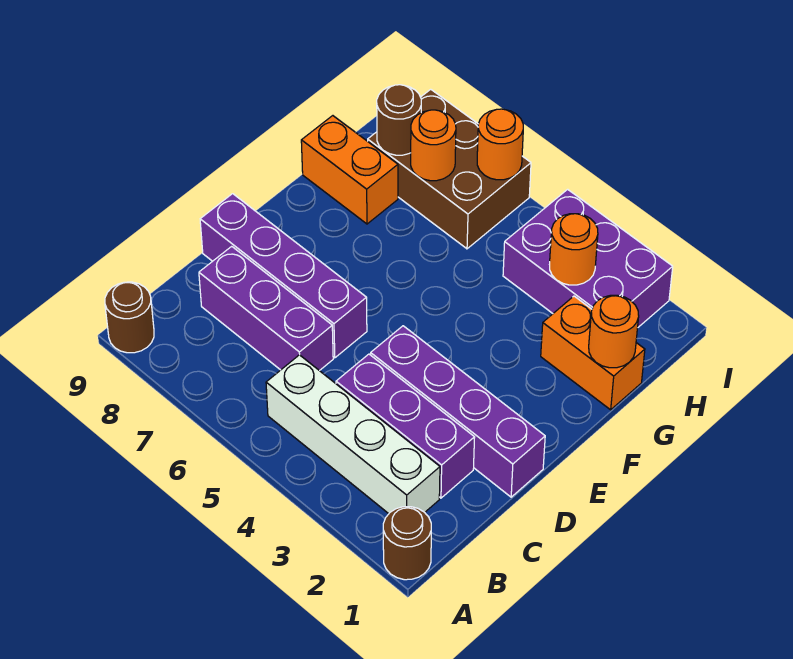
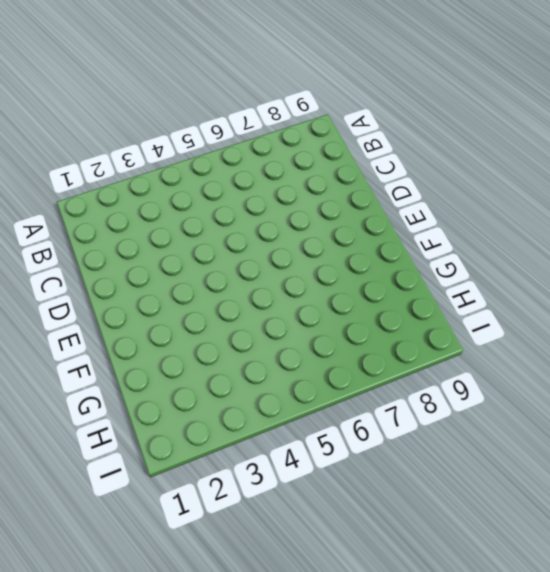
none -> brown round brick A1 level 1
none -> brown round brick A9 level 1
none -> white brick B2:B5 level 1

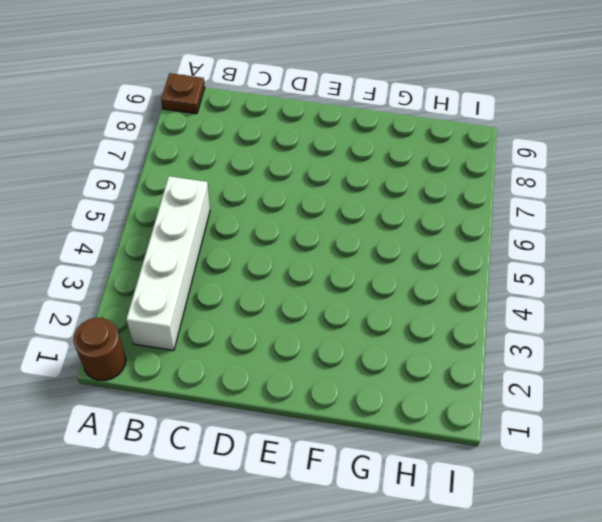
brown plate A9 level 1 -> brown round brick A9 level 1
none -> purple brick C2:C4 level 1
none -> purple brick C6:C8 level 1
none -> purple brick D1:D4 level 1

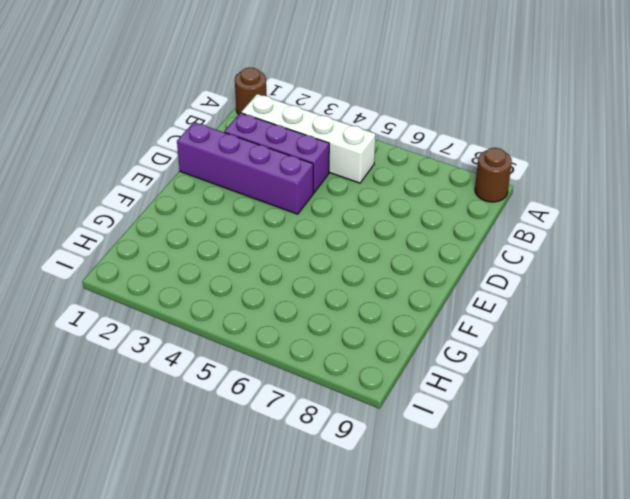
none -> purple brick C6:C8 level 1
none -> purple brick D6:D9 level 1
none -> orange brick G1:G2 level 1

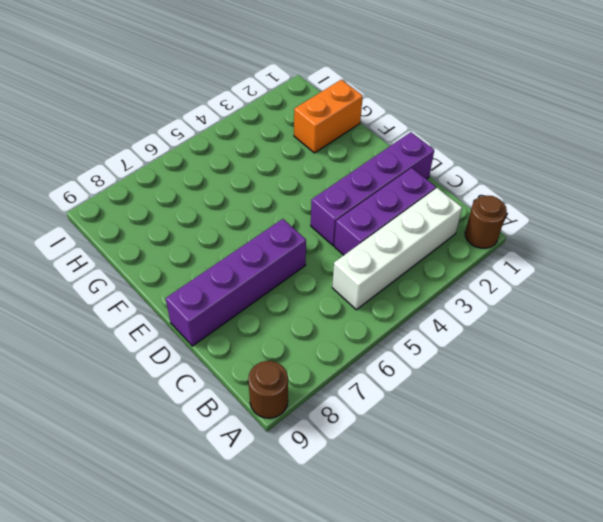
none -> purple brick C6:C8 level 1
none -> orange brick G8:G9 level 1
none -> purple brick H2:I4 level 1

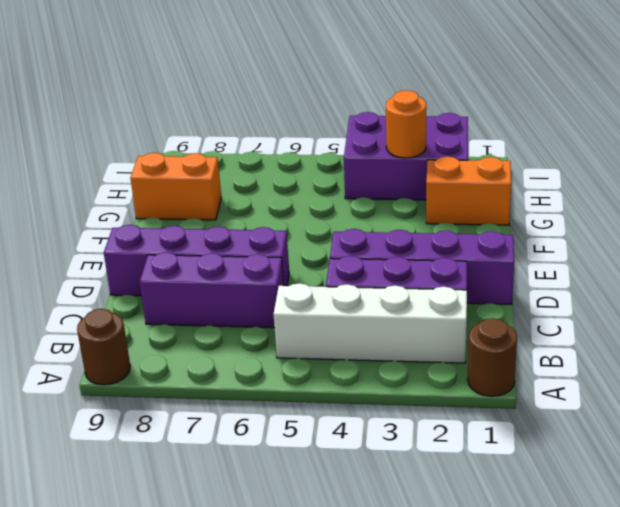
none -> brown brick H6:I8 level 1
none -> orange round brick G1 level 2
none -> orange round brick H7 level 2

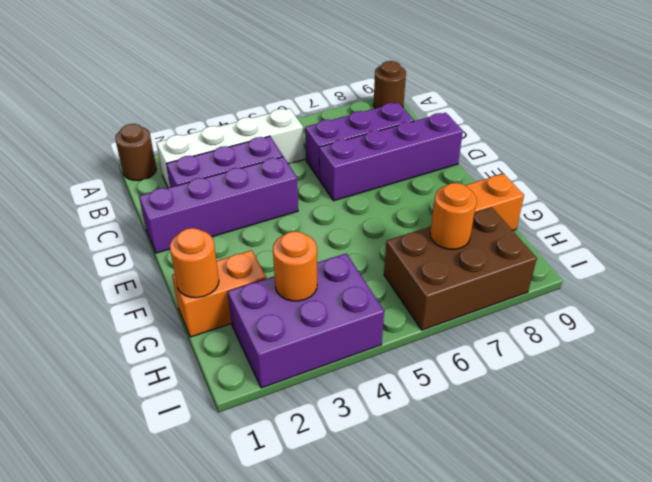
none -> brown round brick H8 level 2
none -> orange round brick I6 level 2

